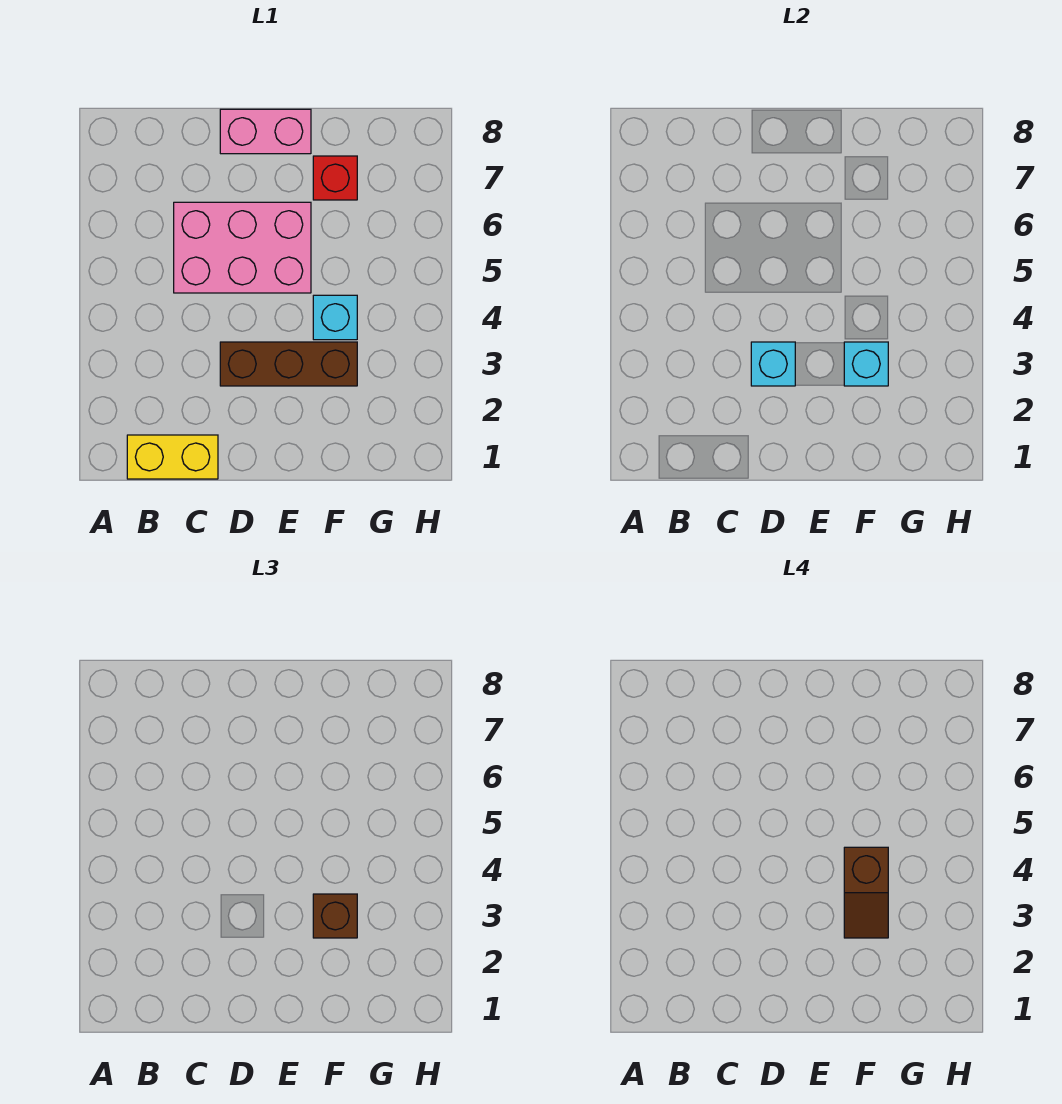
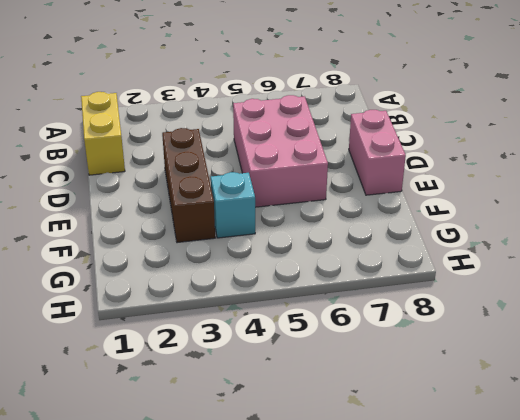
none -> red brick F7 level 1
none -> cyan brick D3 level 2

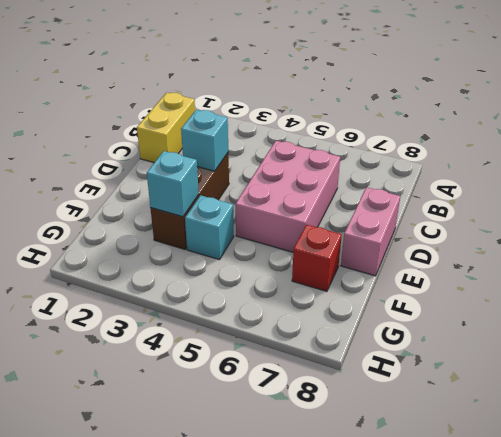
none -> brown brick F3 level 3
none -> brown slope F3:F4 level 4 top 4

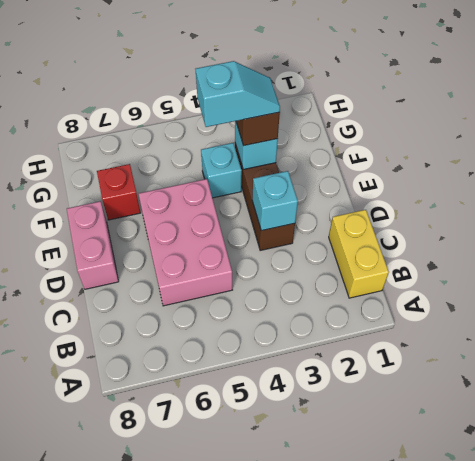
cyan slope F3:F4 level 4 top 4 -> brown slope F3:F4 level 4 top 4

